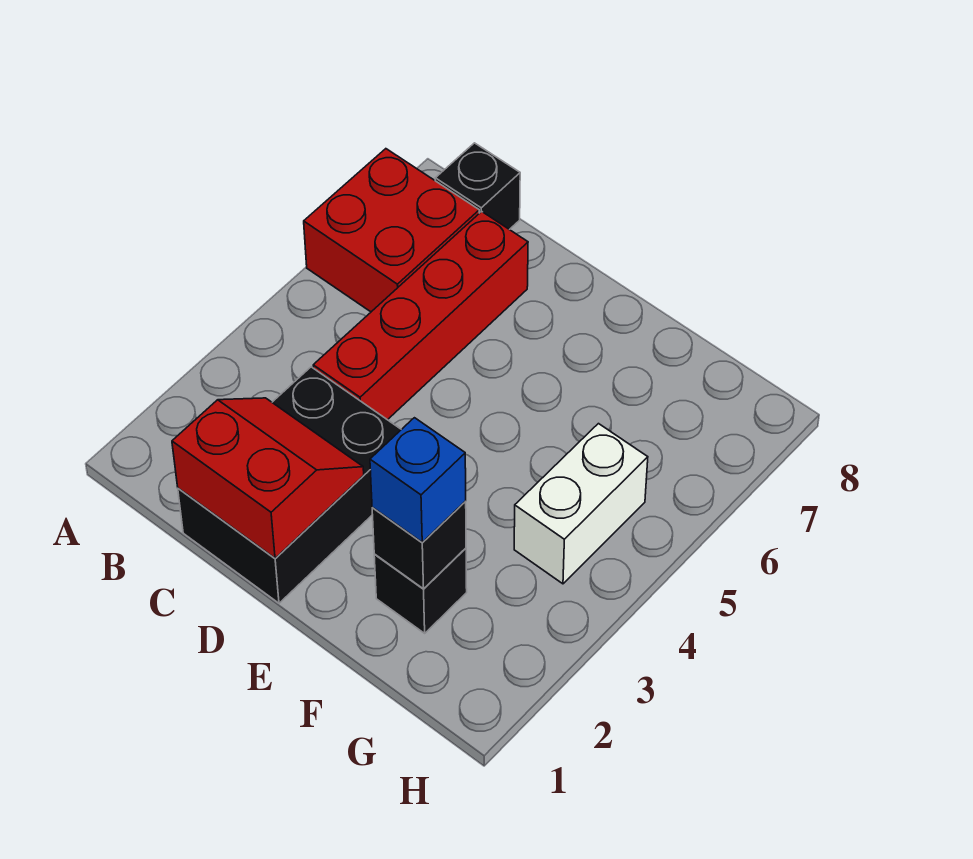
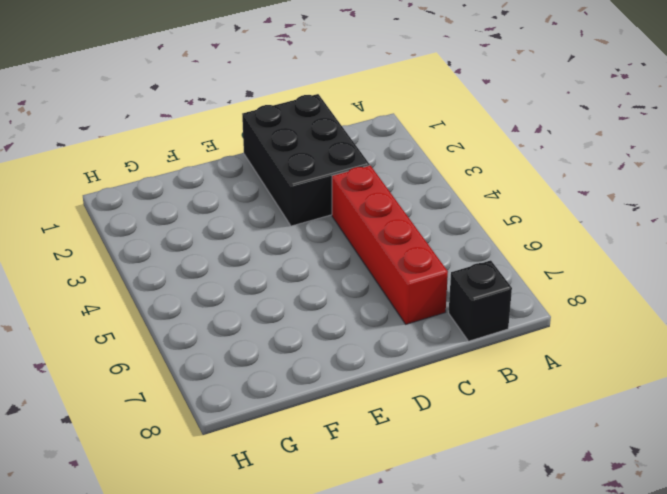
none -> red brick A6:B7 level 1
none -> black brick F2 level 1

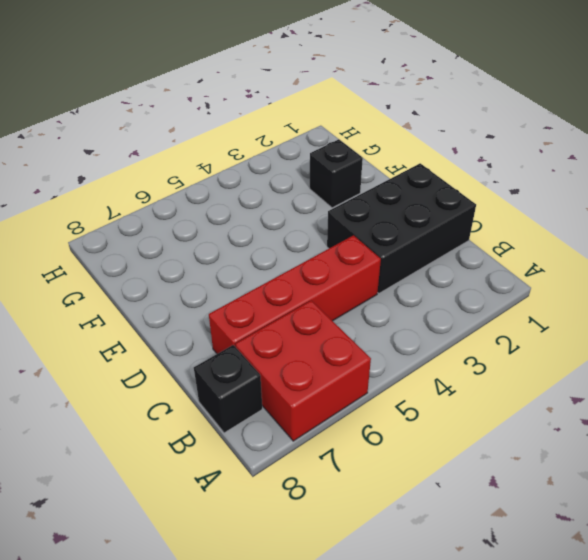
none -> white brick G4:G5 level 1
none -> red slope C1:D2 level 2 top 1

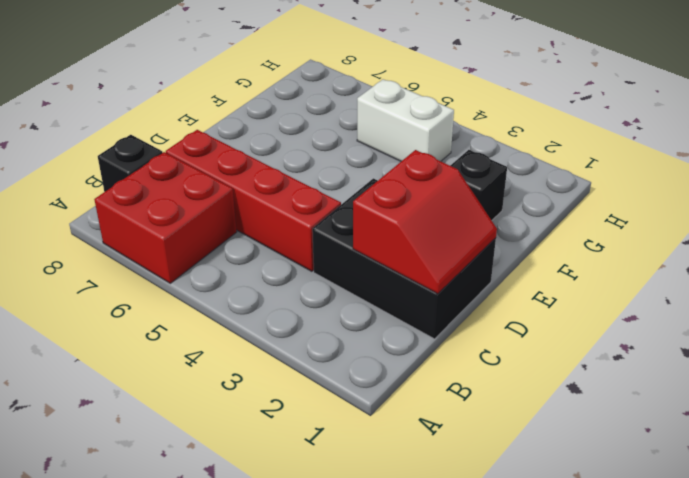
red slope C1:D2 level 2 top 2 -> red slope C1:D2 level 2 top 1
none -> black brick F2 level 2
none -> blue brick F2 level 3

